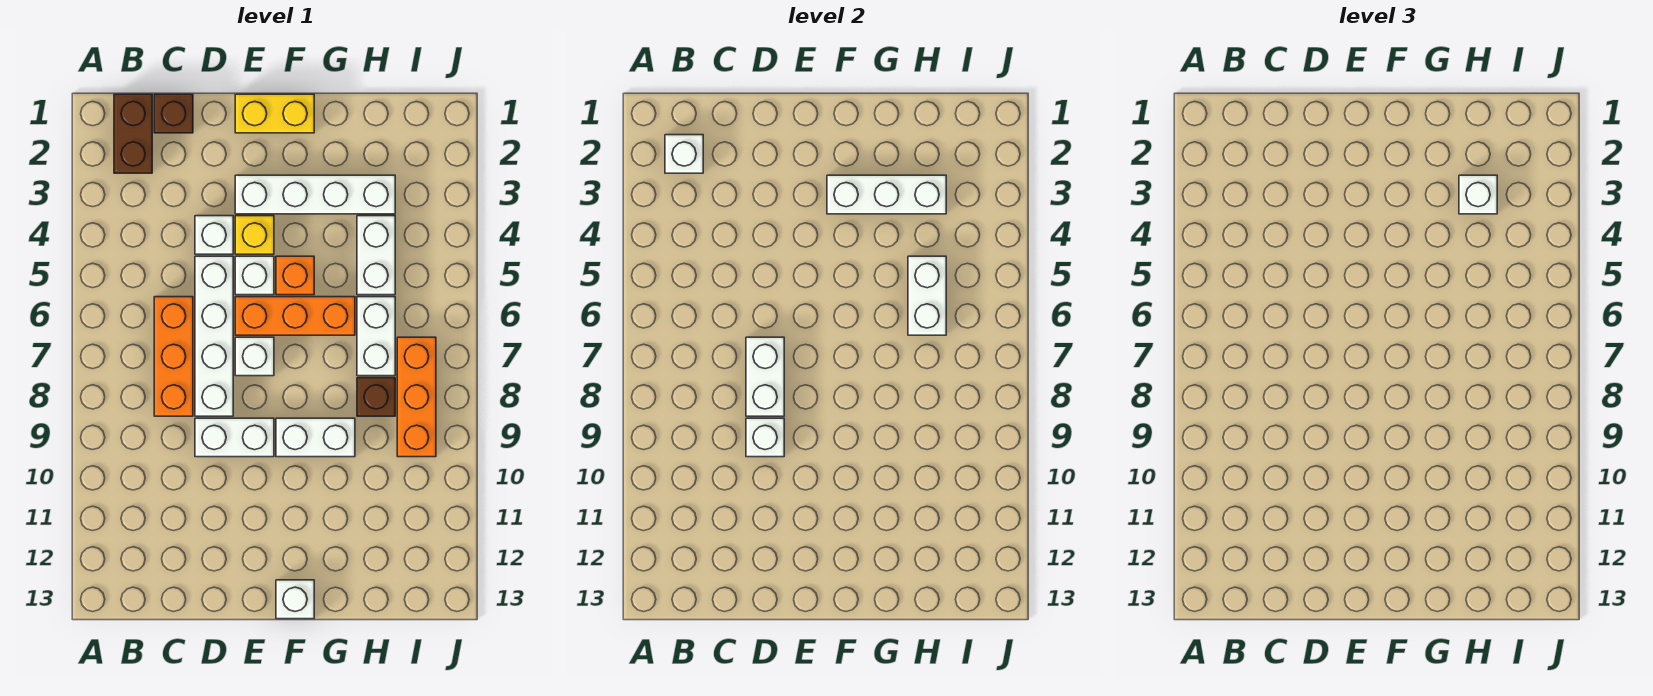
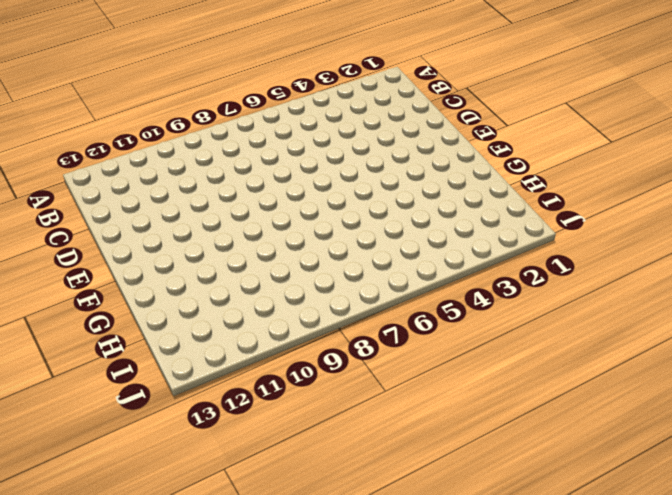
none -> brown brick B1:B2 level 1
none -> brown brick C1 level 1
none -> orange brick C6:C8 level 1

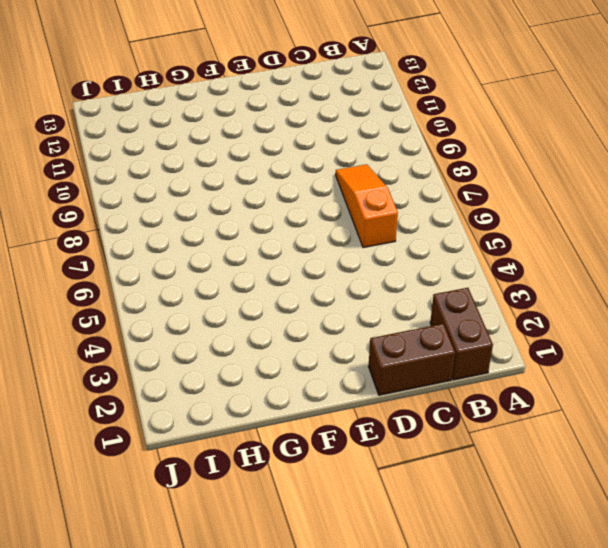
brown brick C1:D1 level 1 -> brown brick C1 level 1
orange slope C6:C8 level 1 top 6 -> orange brick C6:C8 level 1
none -> white brick D4 level 1
none -> white brick D5:D8 level 1
none -> white brick D9:E9 level 1

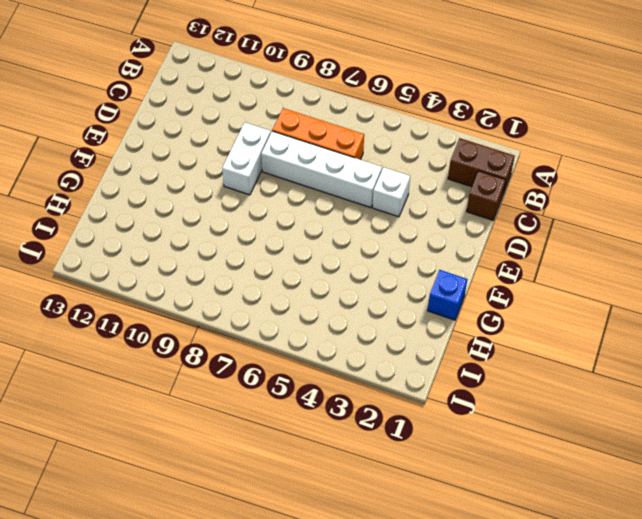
blue brick G1 level 1 -> none
none -> yellow brick E1:F1 level 1
none -> white brick E3:H3 level 1
none -> yellow brick E4 level 1

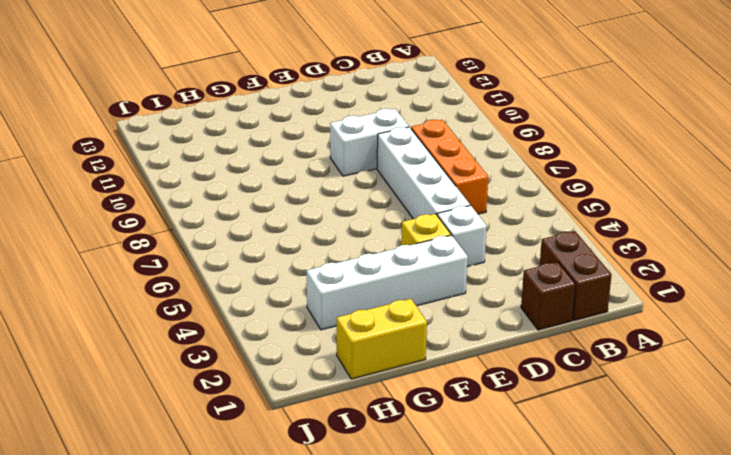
yellow brick G1:H1 level 1 -> yellow brick E1:F1 level 1
none -> white brick E5 level 1
none -> orange brick E6:G6 level 1
none -> white brick E7 level 1

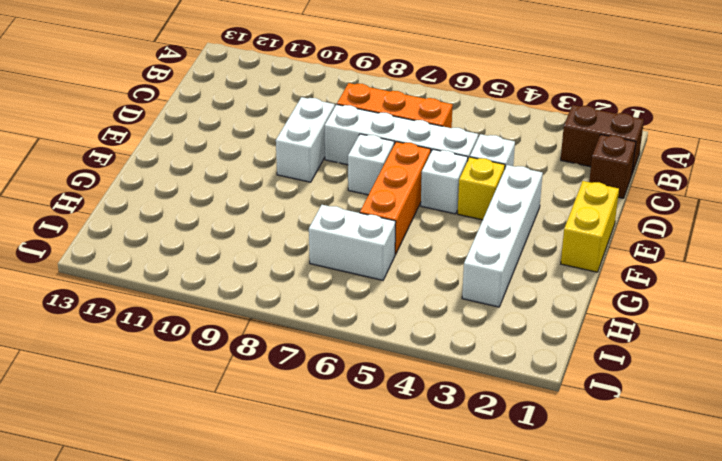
none -> orange brick F5 level 1
none -> white brick F9:G9 level 1
none -> white brick F13 level 1

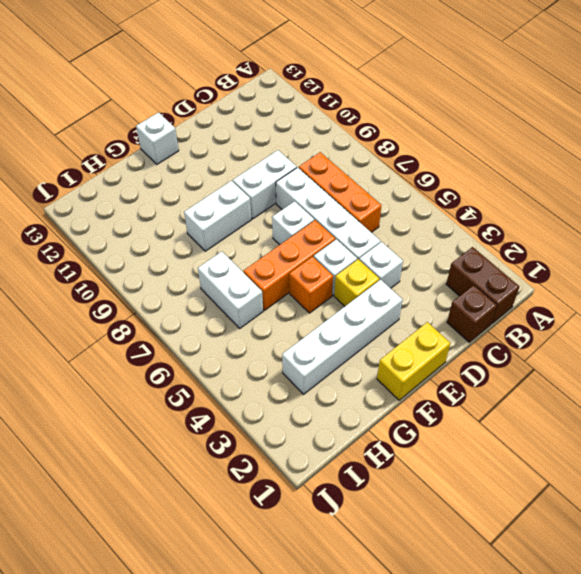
none -> white brick H4:H5 level 1
none -> brown brick H8 level 1
none -> orange brick I7:I9 level 1

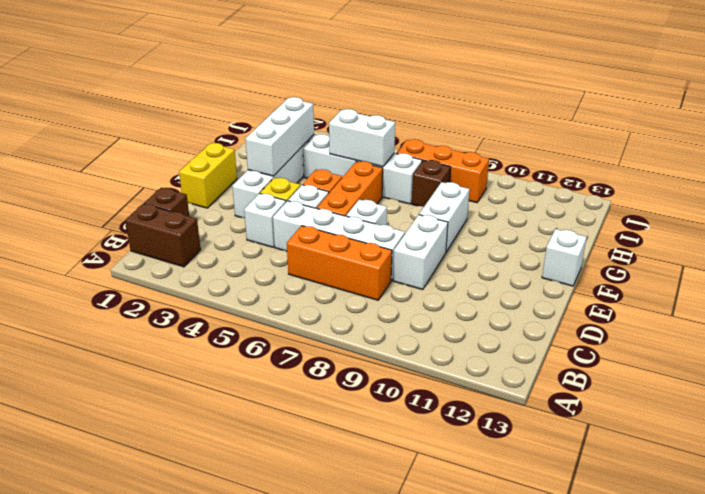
none -> white brick B2 level 2
none -> white brick D7:D8 level 2
none -> white brick D9 level 2

